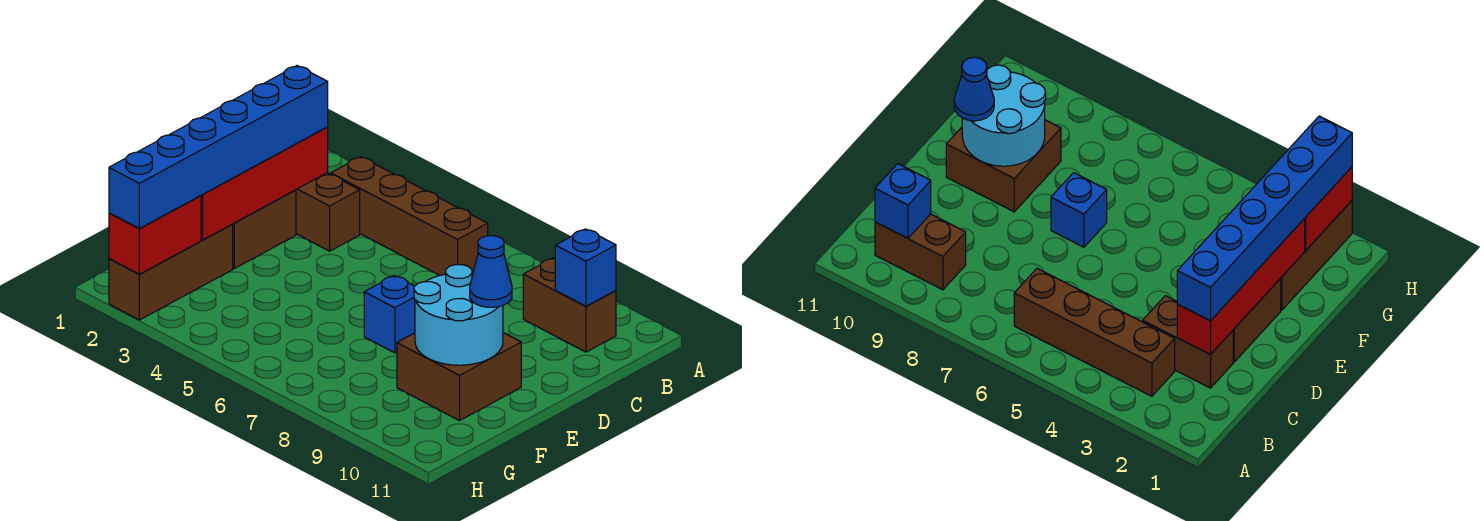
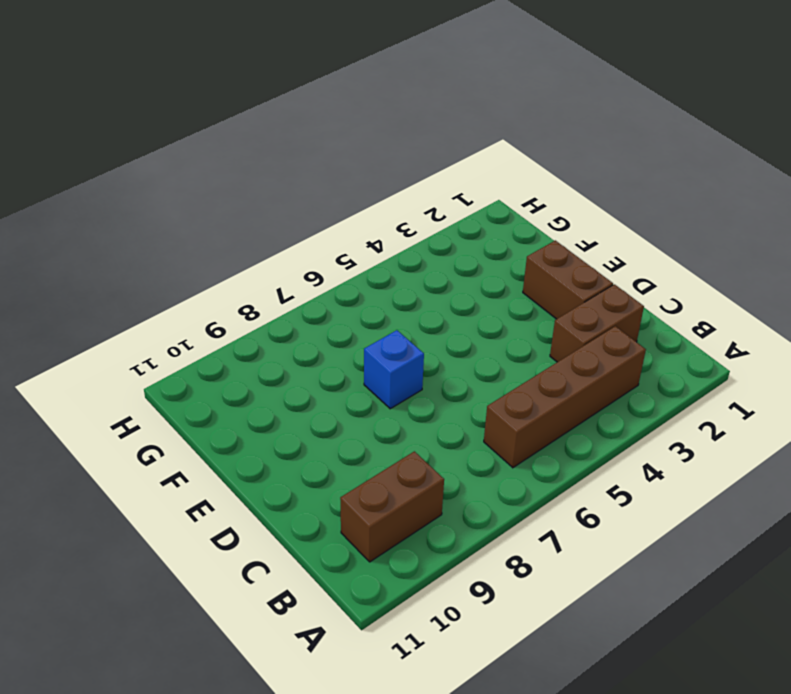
none -> brown brick E9:F10 level 1
none -> brown brick F2:H2 level 1
none -> blue brick B10 level 2

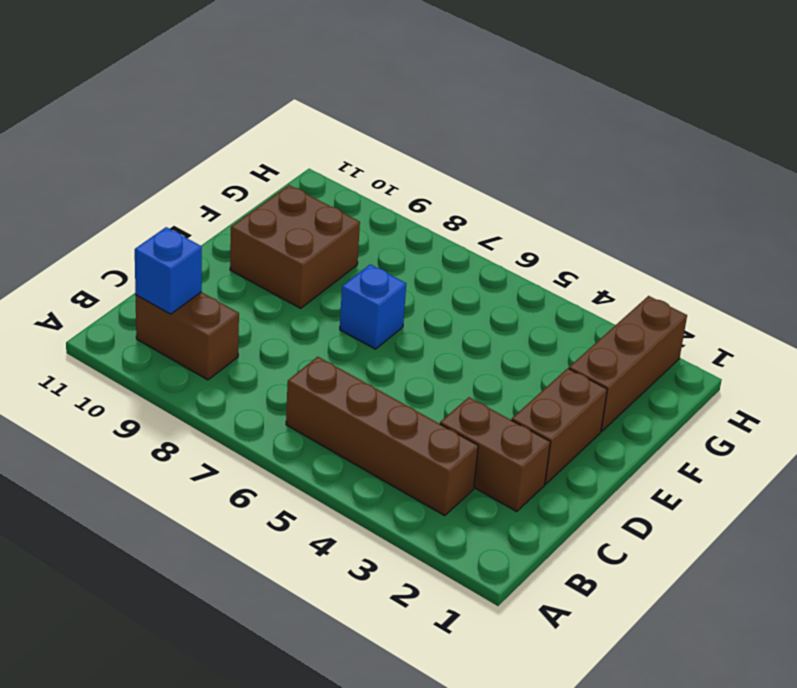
none -> red brick C2:F2 level 2
none -> cyan round brick E9:F10 level 2
none -> red brick G2:H2 level 2

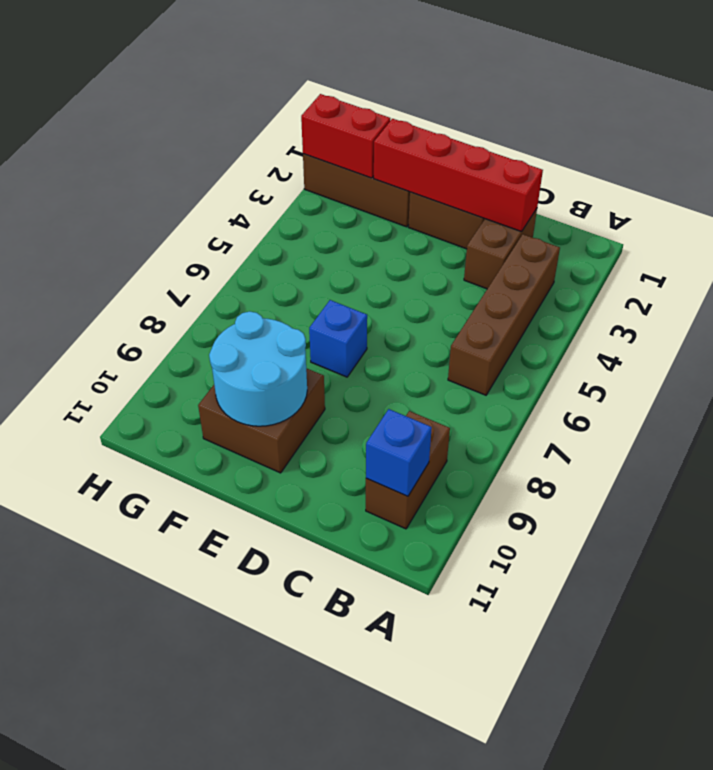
none -> blue brick C2:H2 level 3
none -> blue cone E10 level 3

